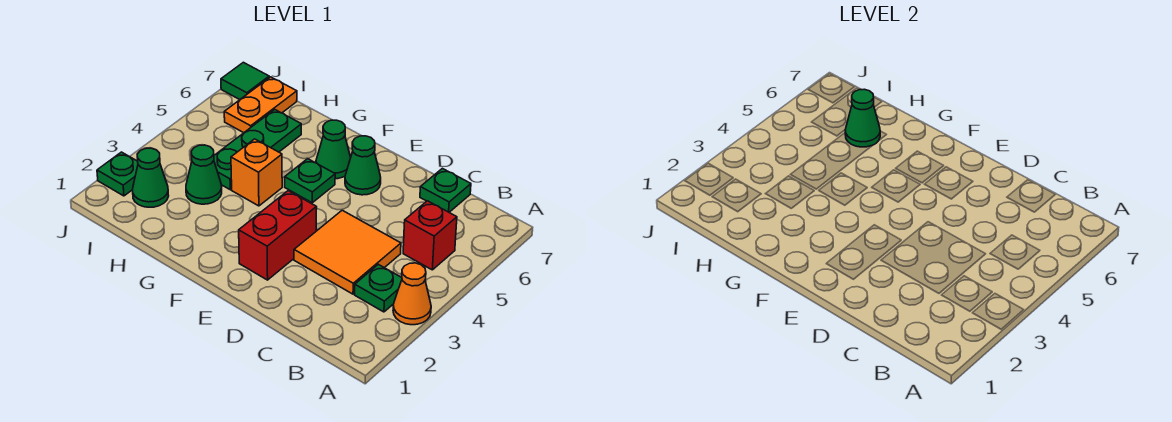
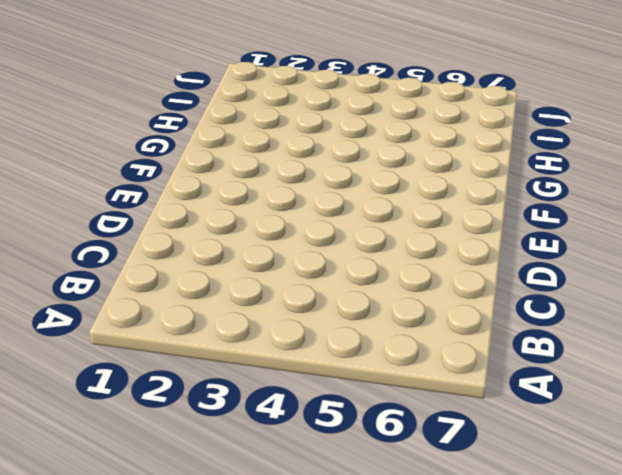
none -> orange cone A3 level 1
none -> green plate B3 level 1
none -> red brick B5 level 1

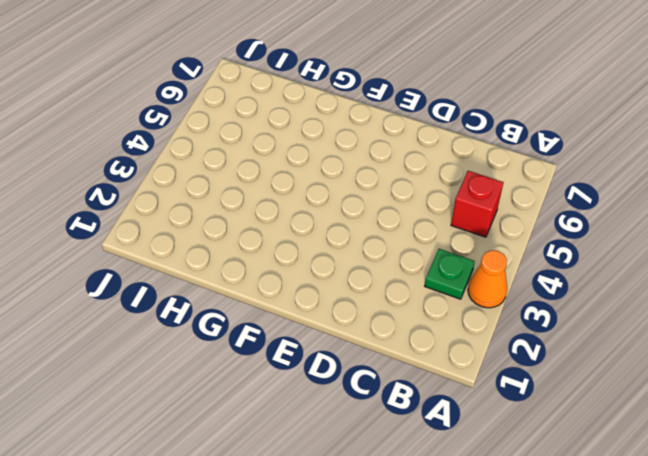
none -> orange tile C3:D4 level 1
none -> green plate C7 level 1
none -> red brick E2:E3 level 1

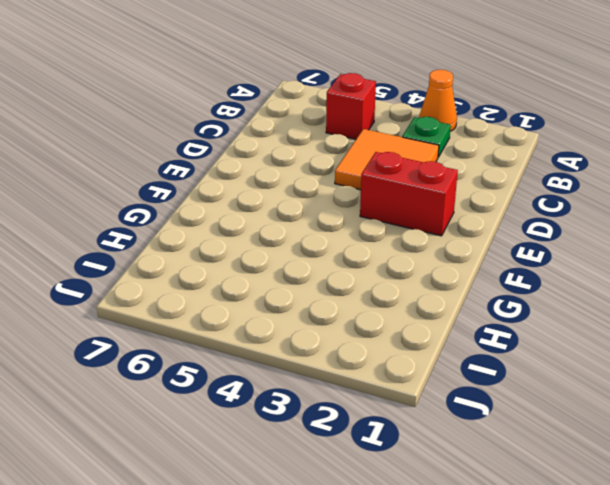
none -> green plate C7 level 1
none -> green cone E6 level 1
none -> green plate F5 level 1

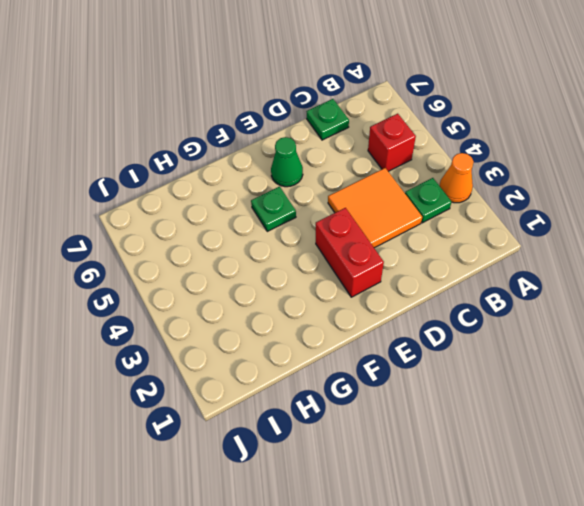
none -> green cone F6 level 1
none -> orange brick G4 level 1
none -> green cone H3 level 1

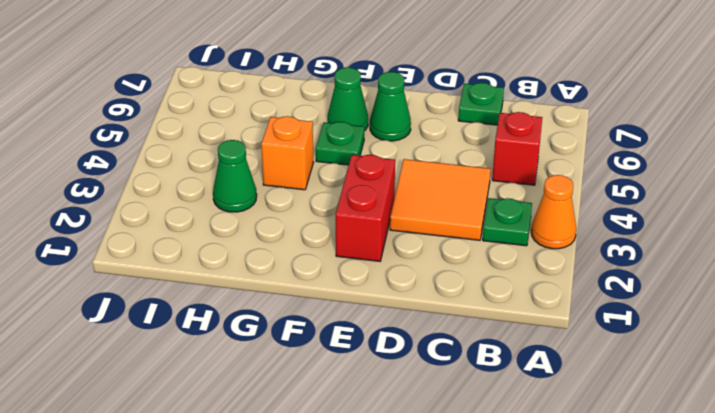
none -> green plate H4:H6 level 1
none -> green cone I2 level 1
none -> orange plate I6:I7 level 1

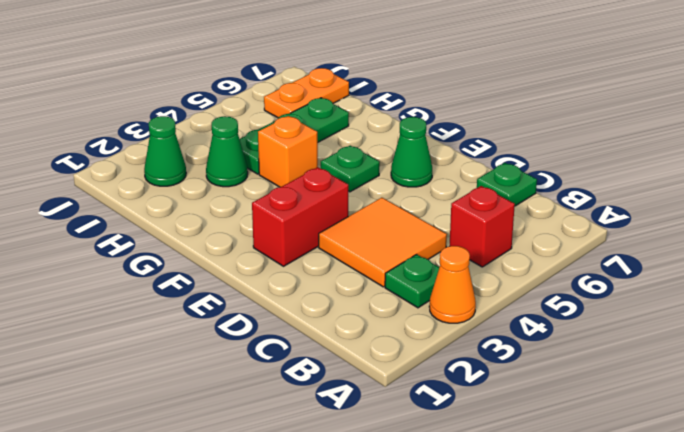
none -> green cone F6 level 1
none -> green plate J2 level 1
none -> green tile J7 level 1

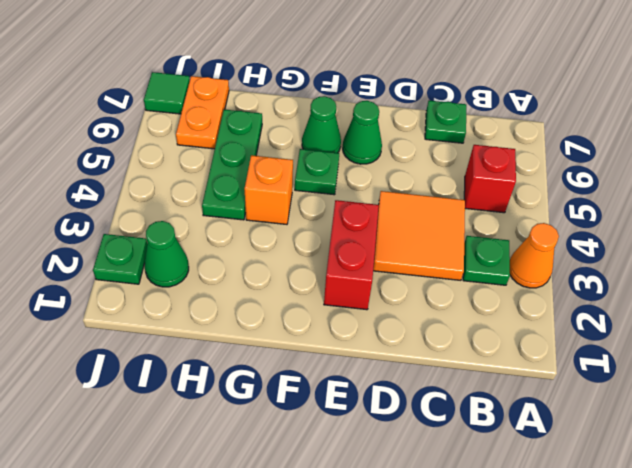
none -> green cone H3 level 1
none -> green cone H6 level 2

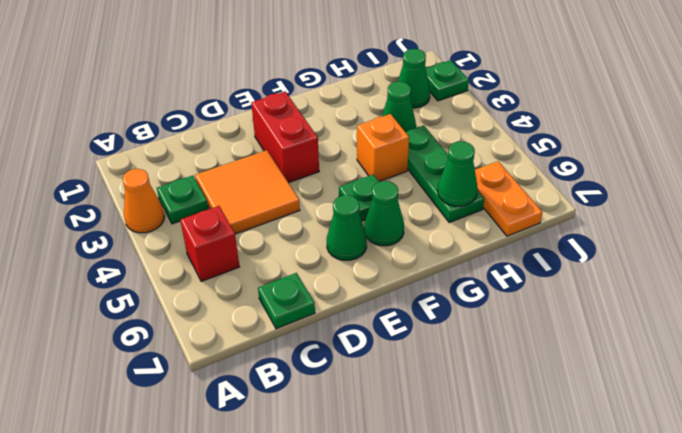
none -> green tile J7 level 1

